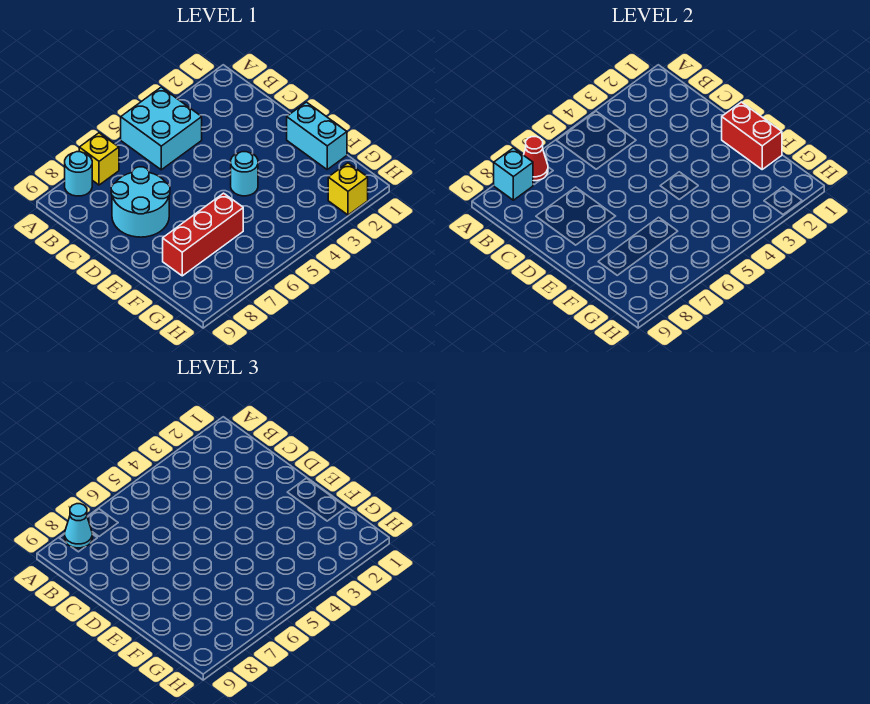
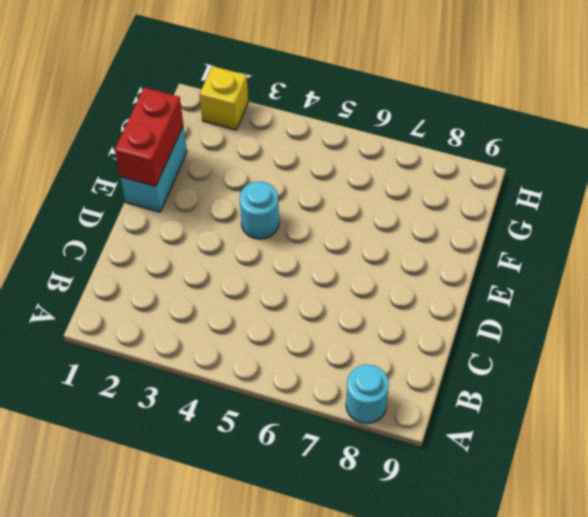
none -> cyan brick A4:B5 level 1
none -> yellow brick A7 level 1
none -> cyan round brick C7:D8 level 1

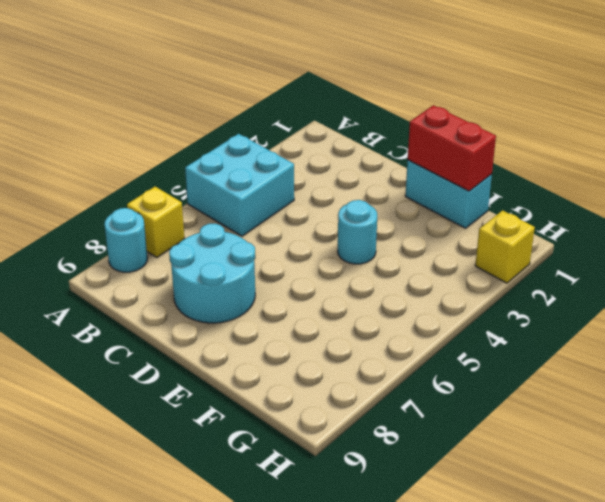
none -> red brick F6:F8 level 1
none -> red cone A7 level 2
none -> cyan brick A8 level 2

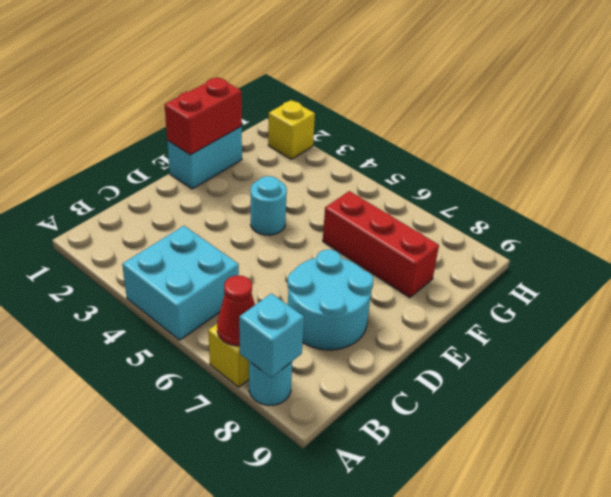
none -> cyan cone A8 level 3

